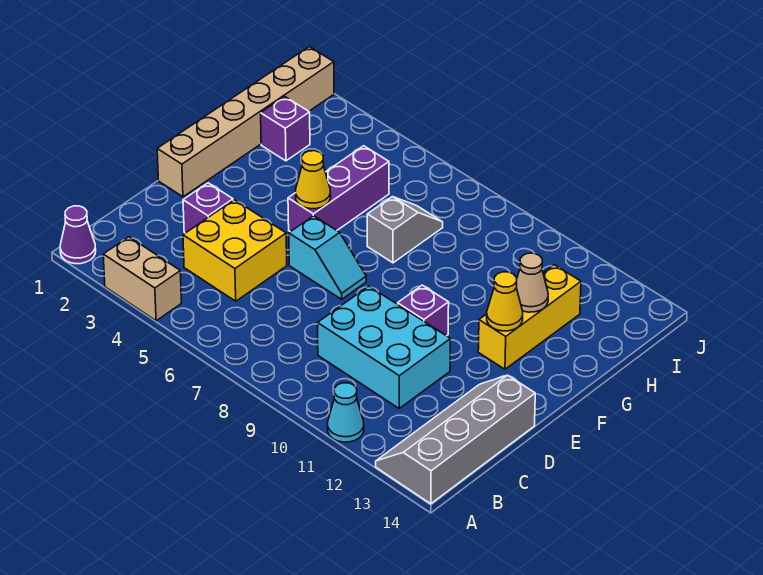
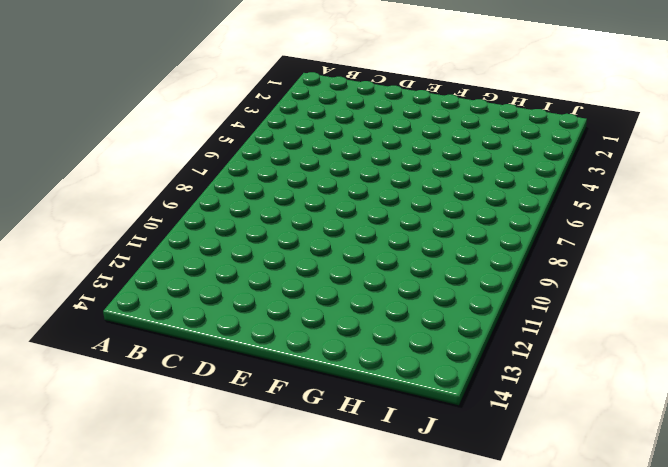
none -> purple cone A1 level 1
none -> tan brick A3:A4 level 1
none -> cyan cone A11 level 1

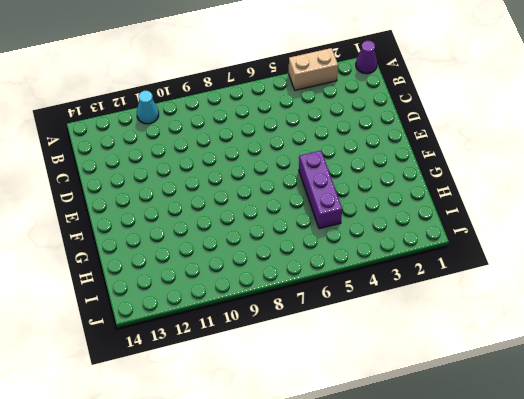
none -> grey slope A13:D14 level 1 top 14
none -> yellow brick C4:D5 level 1
none -> cyan brick C9:D11 level 1

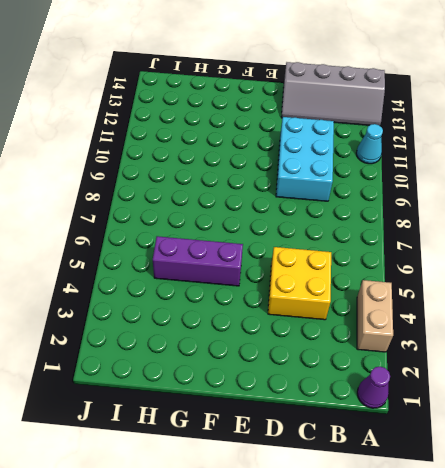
none -> purple brick D3 level 1
none -> tan brick E1:J1 level 1
none -> cyan slope E6:E7 level 1 top 6

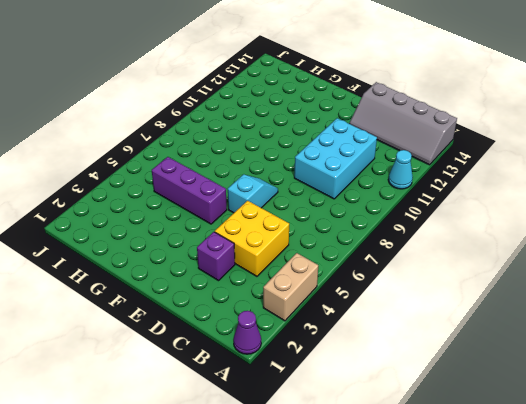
none -> tan brick E1:J1 level 1
none -> purple brick E10 level 1
none -> yellow brick F12:H12 level 1

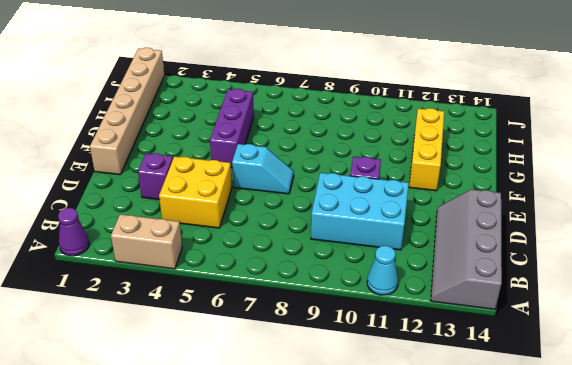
none -> grey slope G7:H7 level 1 top G
none -> purple brick H2 level 1
none -> yellow cone F5 level 2

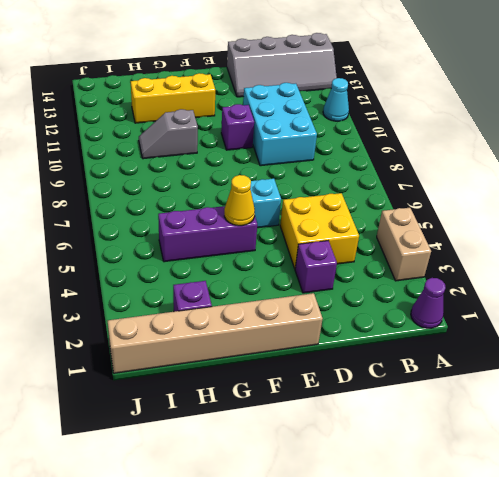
grey slope G10:H10 level 1 top G -> grey slope G7:H7 level 1 top G
none -> yellow cone F12 level 2
none -> tan cone G12 level 2

